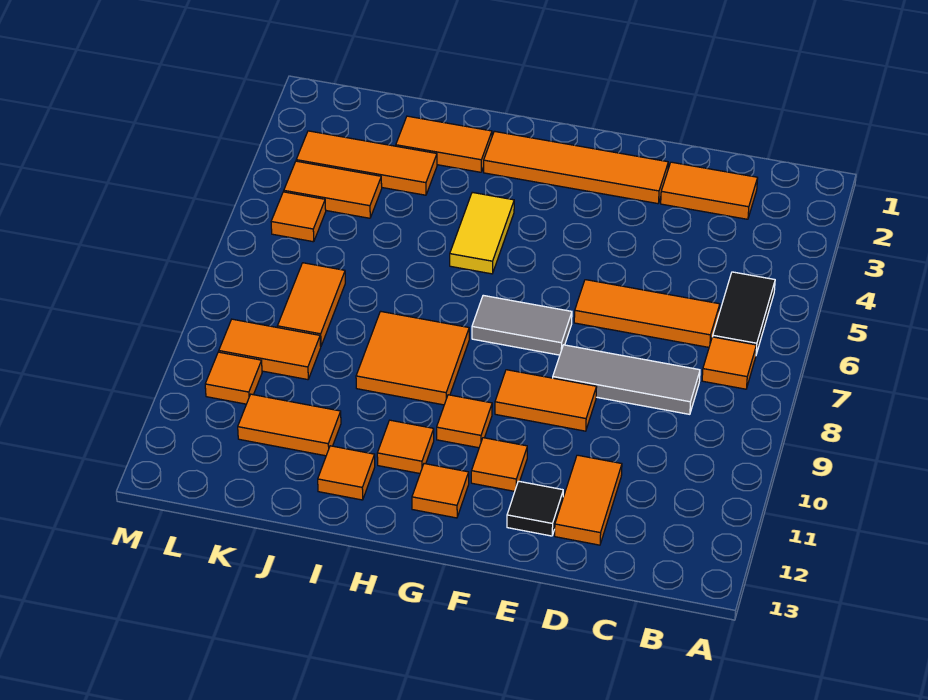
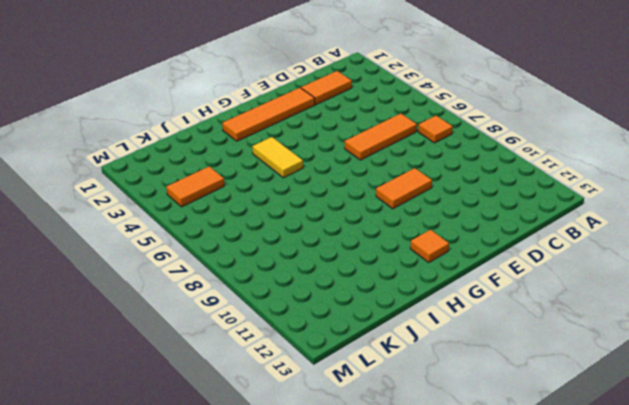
none -> black tile B5:B6 level 1
none -> grey tile C8:E8 level 1
none -> orange tile D11:D12 level 1

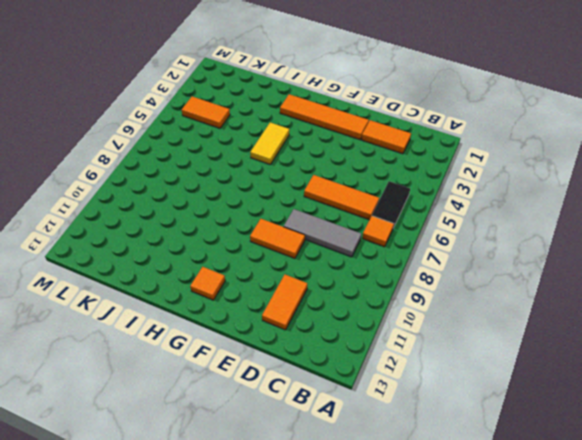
none -> black tile E12 level 1
none -> grey tile F7:G7 level 1
none -> orange tile F11 level 1

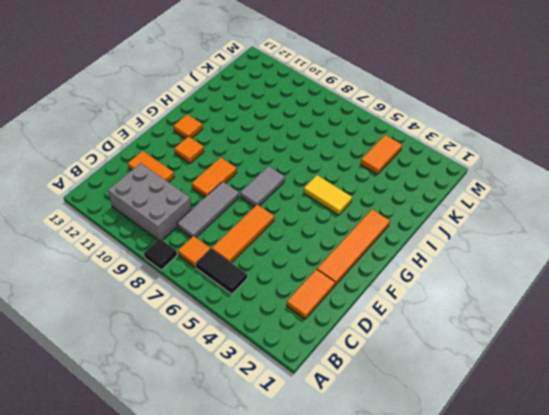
black tile A8 level 1 -> black tile E12 level 1
grey brick B9:C11 level 1 -> none
none -> orange tile G10 level 1
none -> orange tile H8:I9 level 1
none -> orange tile H11 level 1

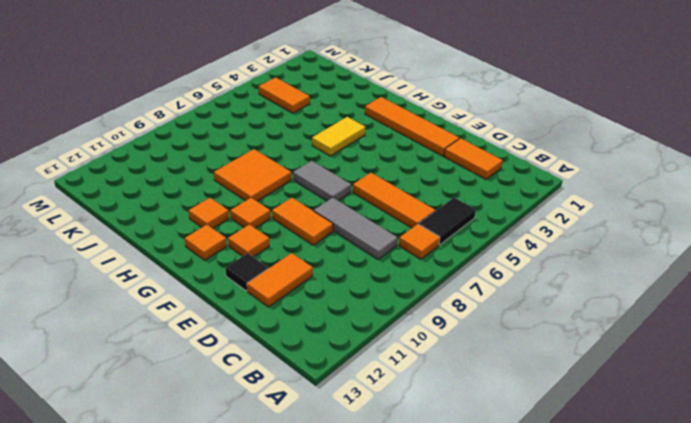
none -> orange tile I2:J2 level 1
none -> orange tile I12 level 1
none -> orange tile J3:L3 level 1

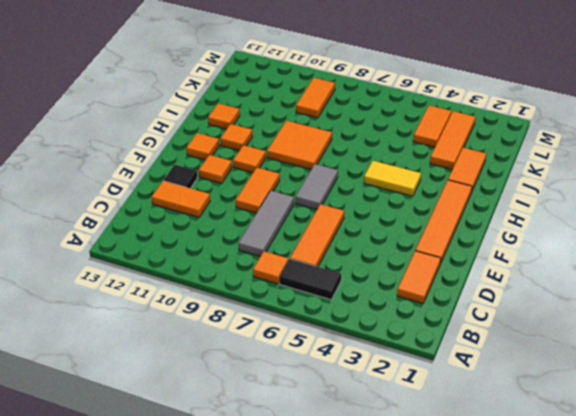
none -> orange tile J11:K11 level 1
none -> orange tile K7:K8 level 1
none -> orange tile L5 level 1

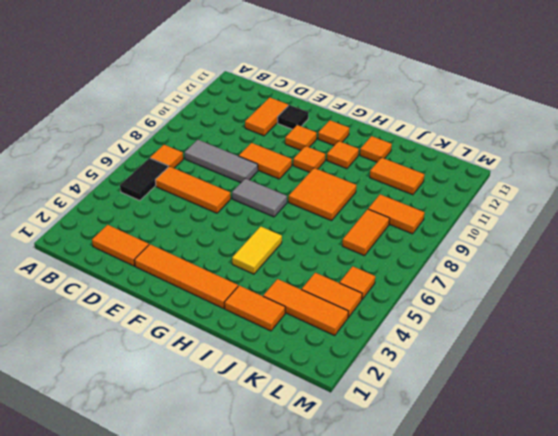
none -> orange tile L10 level 1

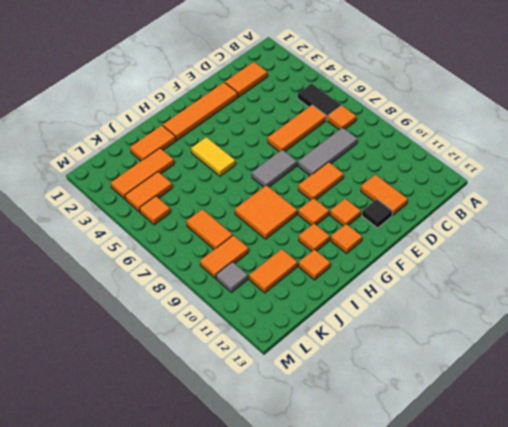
grey tile L10 level 1 -> orange tile L10 level 1

